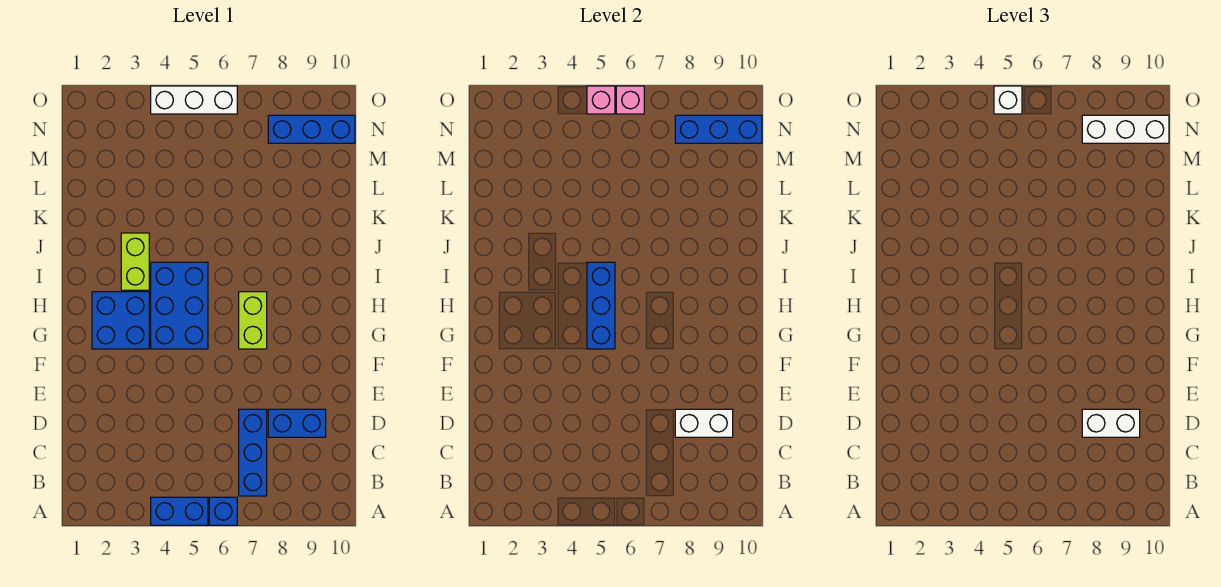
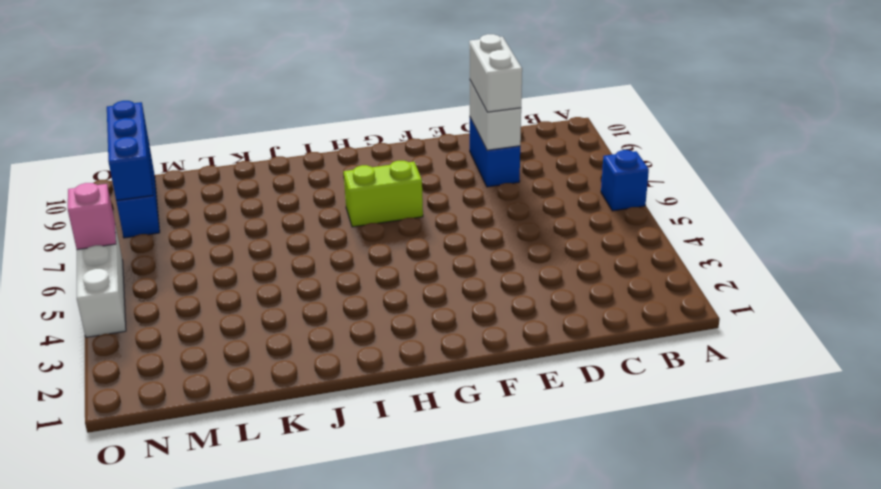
none -> blue brick A4:A5 level 1
none -> blue brick B7:D7 level 1
none -> blue brick G2:H3 level 1

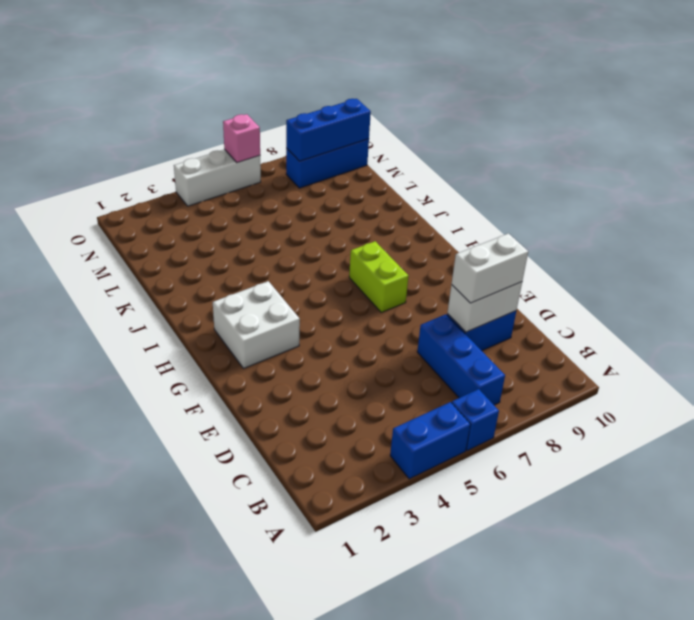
white brick G2:H3 level 1 -> blue brick G2:H3 level 1
none -> blue brick G4:I5 level 1
none -> lime brick I3:J3 level 1
none -> blue brick G5:I5 level 2

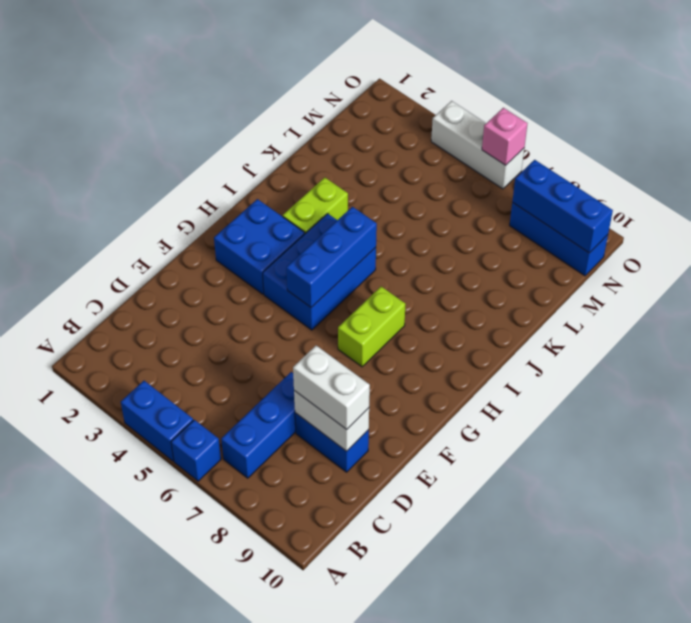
none -> pink brick O5 level 2
none -> white brick N8:N10 level 3
none -> white brick O5 level 3

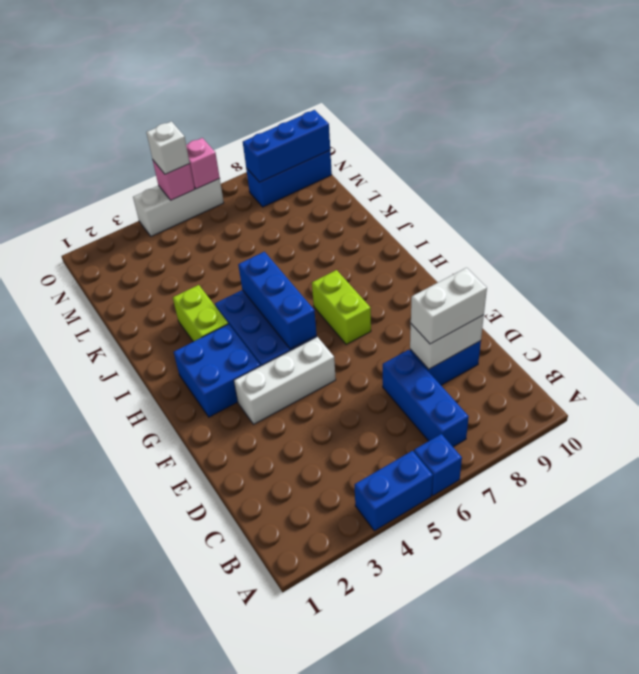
white brick F3:F5 level 1 -> white brick N8:N10 level 3

